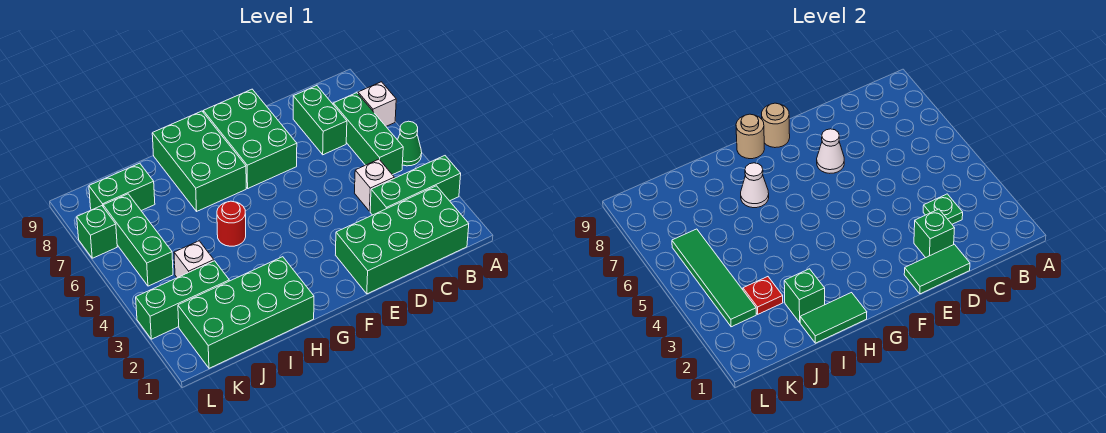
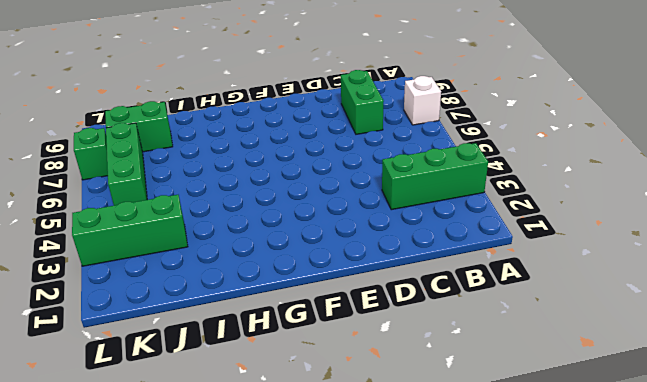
none -> green cone A5 level 1
none -> green brick B1:E2 level 1
none -> green brick B5:B7 level 1

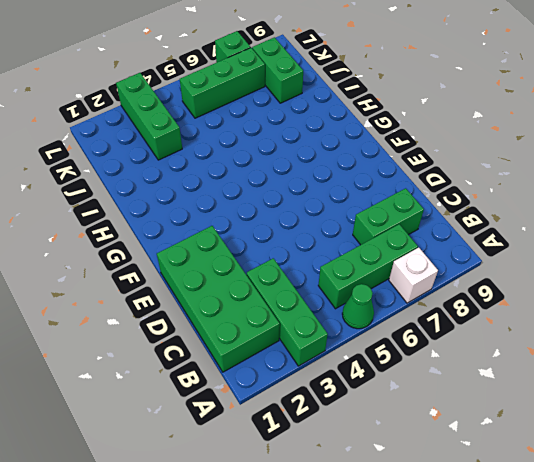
none -> white brick C4 level 1
none -> green brick E7:F9 level 1
none -> green brick G7:H9 level 1

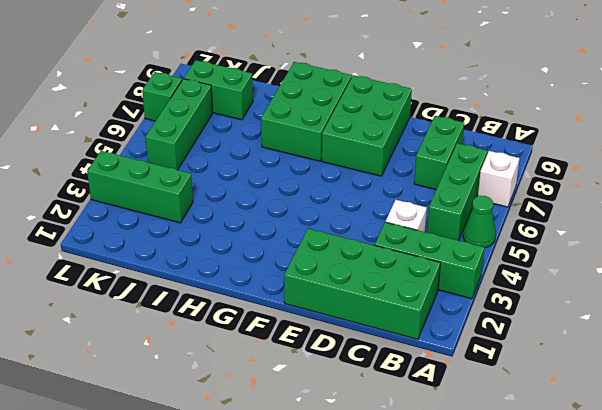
none -> green brick H1:K2 level 1
none -> red round brick H5 level 1
none -> white brick J4 level 1

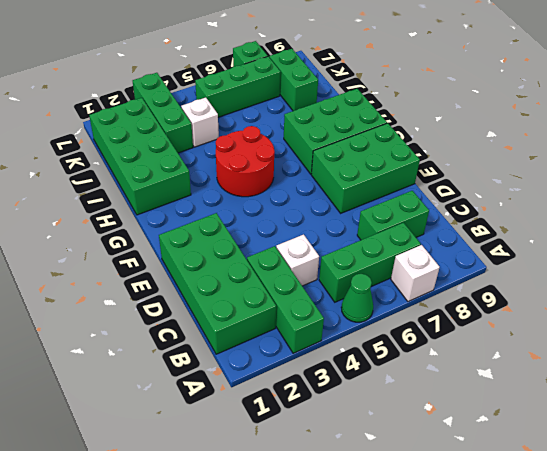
red round brick G4:H5 level 1 -> red round brick H5 level 1
none -> green plate C3 level 2
none -> green tile D1:E1 level 2
none -> green brick D2 level 2

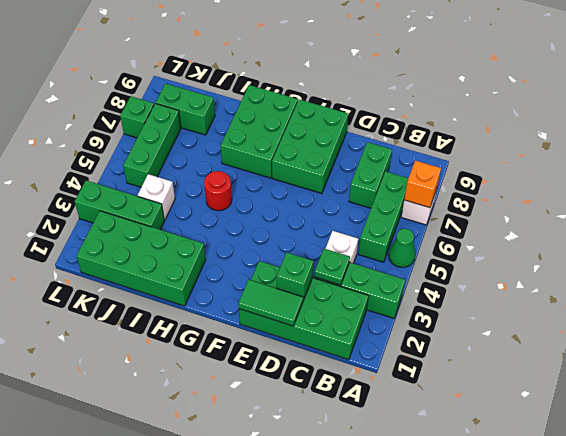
orange brick A7 level 2 -> none
none -> white cone E7 level 2
none -> tan round brick F9 level 2
none -> tan round brick G9 level 2

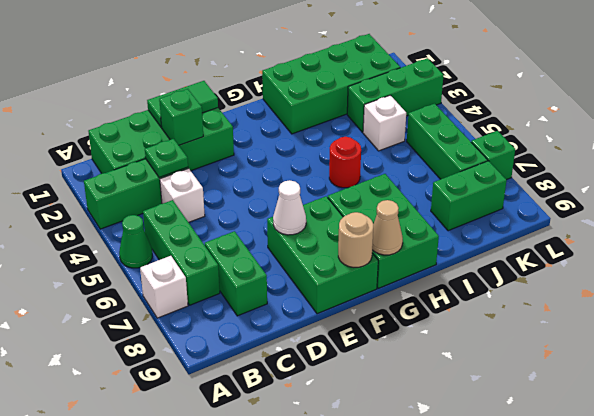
tan cone G9 level 2 -> tan round brick G9 level 2
none -> green tile H1:I1 level 2
none -> white cone H7 level 2
none -> green brick I2 level 2

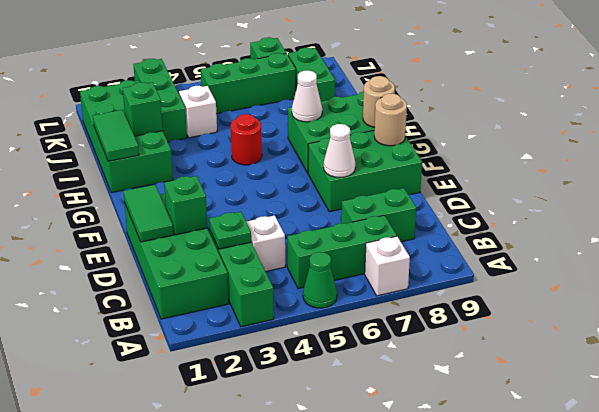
none -> red plate J3 level 2
none -> green tile K3:K6 level 2

